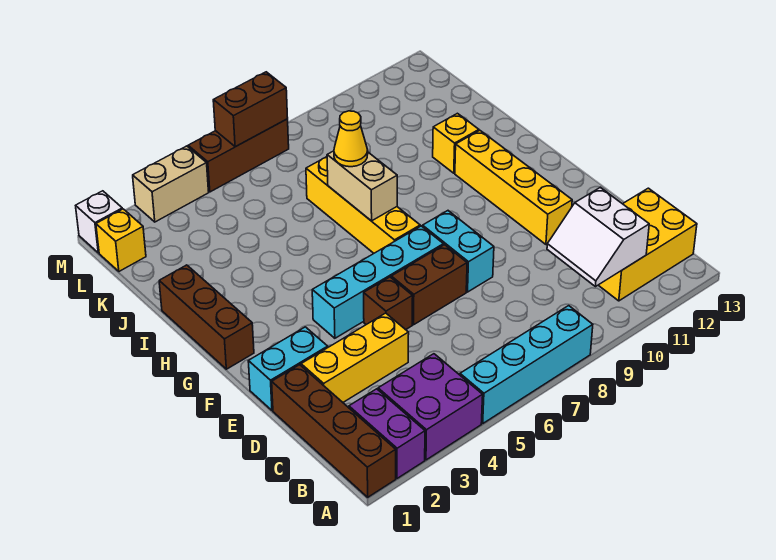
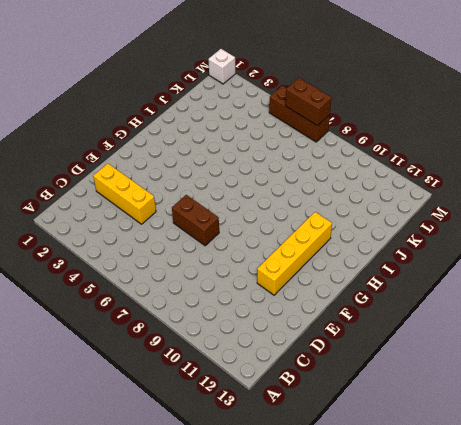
none -> brown brick A1:D1 level 1
none -> purple brick A2:B2 level 1
none -> purple brick A3:B4 level 1

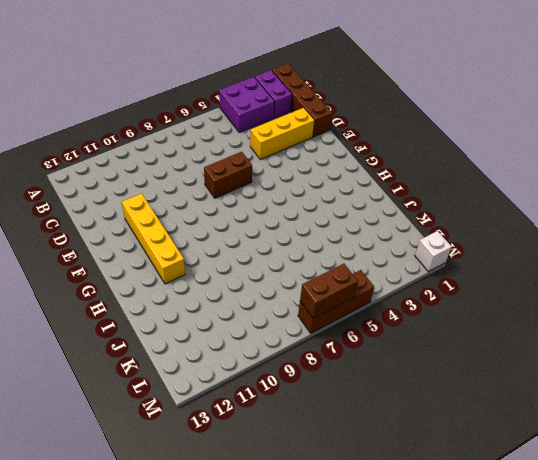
none -> cyan brick A5:A8 level 1
none -> yellow brick B11:C13 level 1
none -> cyan brick E1:E2 level 1

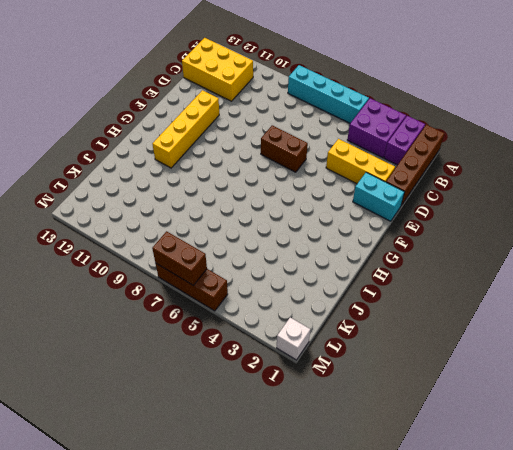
none -> brown brick E5 level 1
none -> cyan brick E8:F8 level 1
none -> cyan brick F4:F7 level 1

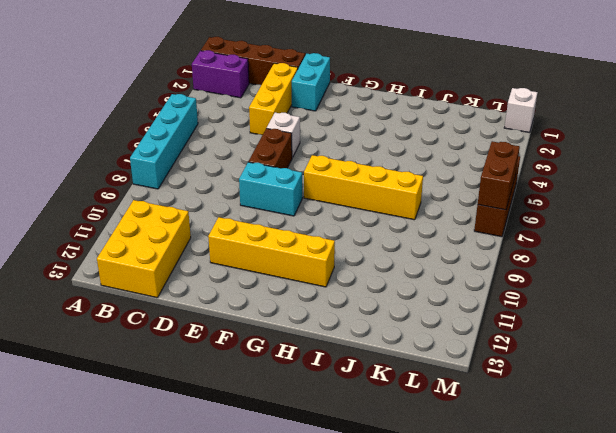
white brick E5 level 1 -> brown brick E5 level 1
none -> purple brick A3:B4 level 1
none -> cyan brick F4:F7 level 1
none -> brown brick G1:I1 level 1

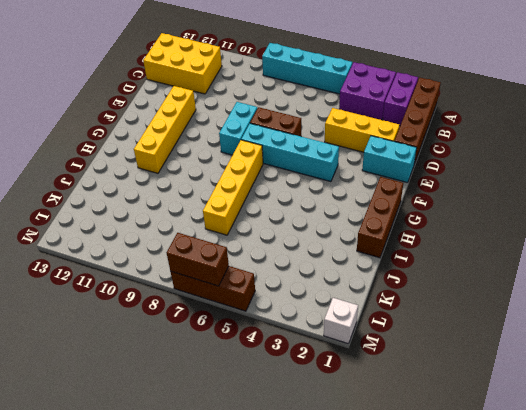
none -> brown brick E5 level 1
none -> yellow brick I11 level 1
none -> yellow brick L1 level 1

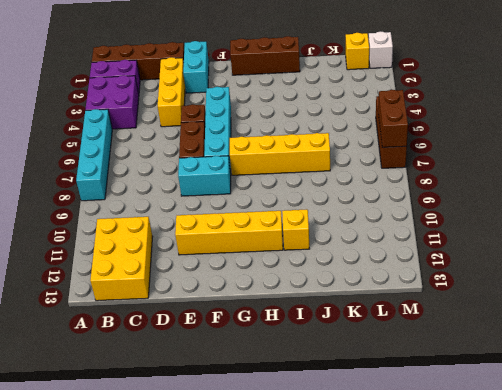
none -> tan brick M3:M4 level 1
none -> white slope B10:C11 level 2 top 11
none -> tan brick H7:I7 level 2

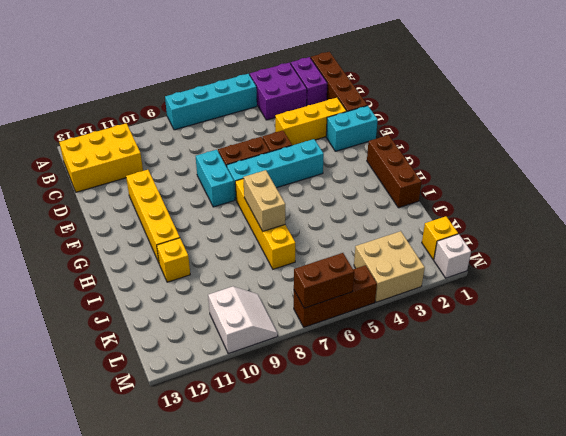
tan brick L3:M4 level 1 -> tan brick M3:M4 level 1
white slope L9:M10 level 1 top 10 -> white slope B10:C11 level 2 top 11
none -> yellow cone I7 level 3

